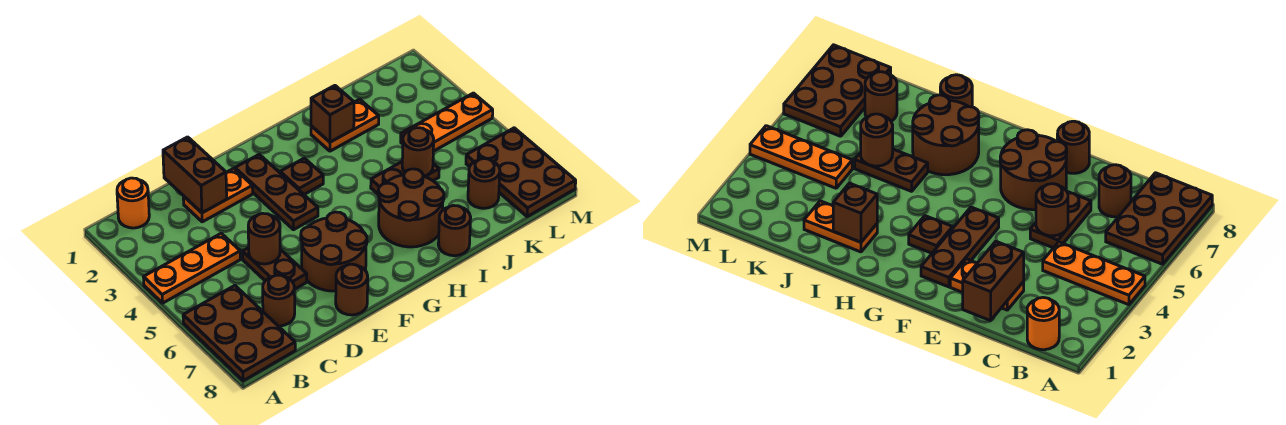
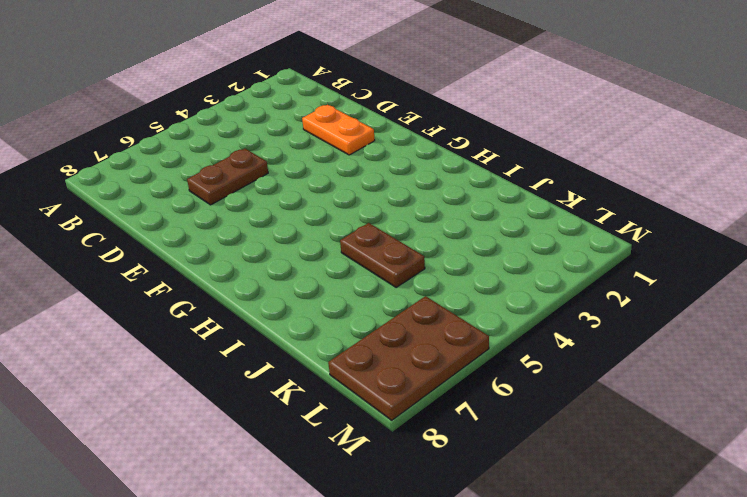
none -> orange plate A4:C4 level 1
none -> brown plate A6:B8 level 1
none -> orange round brick B1 level 1

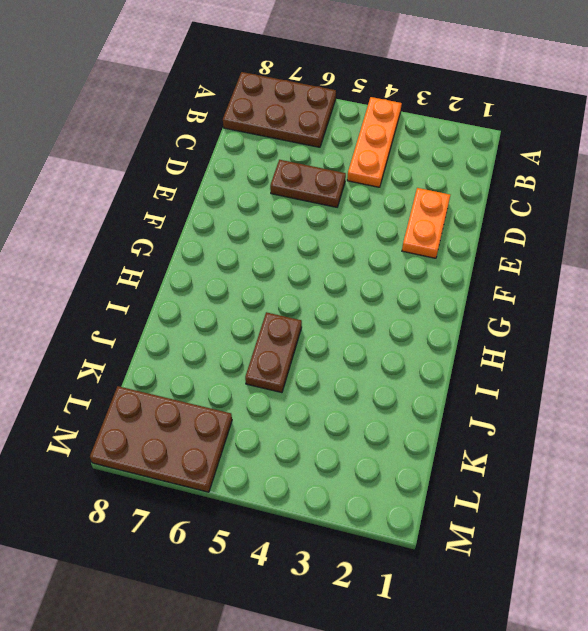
none -> orange round brick B1 level 1
none -> brown round brick C7 level 1
none -> brown round brick E6:F7 level 1

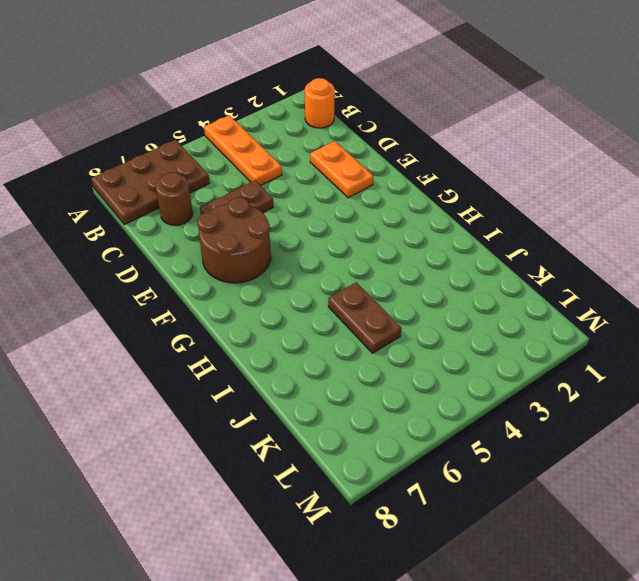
none -> brown round brick E8 level 1
none -> brown plate F2:F4 level 1
none -> brown plate G3 level 1

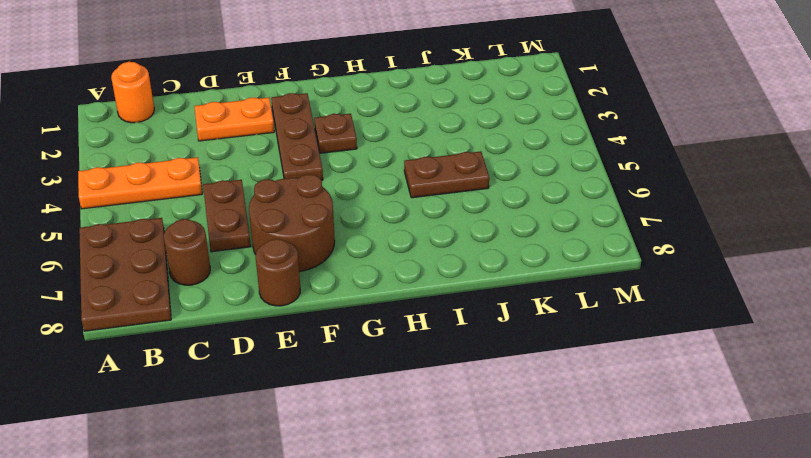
none -> brown round brick H6:I7 level 1
none -> orange plate I2:J2 level 1
none -> brown round brick I8 level 1

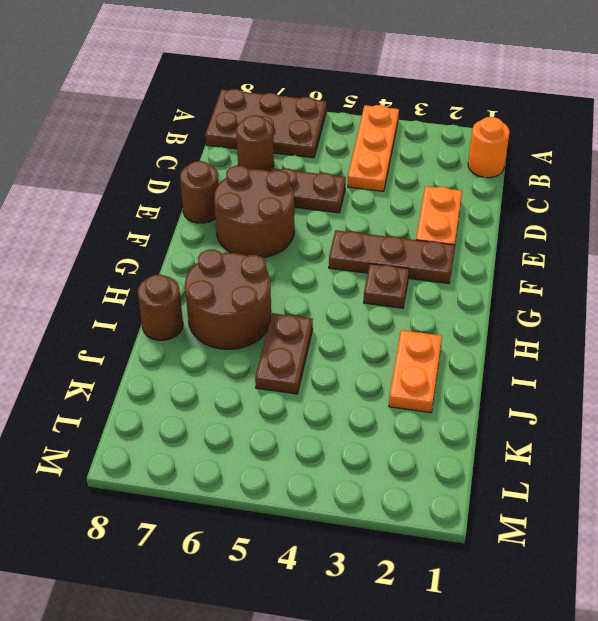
none -> orange plate K4:M4 level 1
none -> brown round brick K7 level 1
none -> brown plate L6:M8 level 1

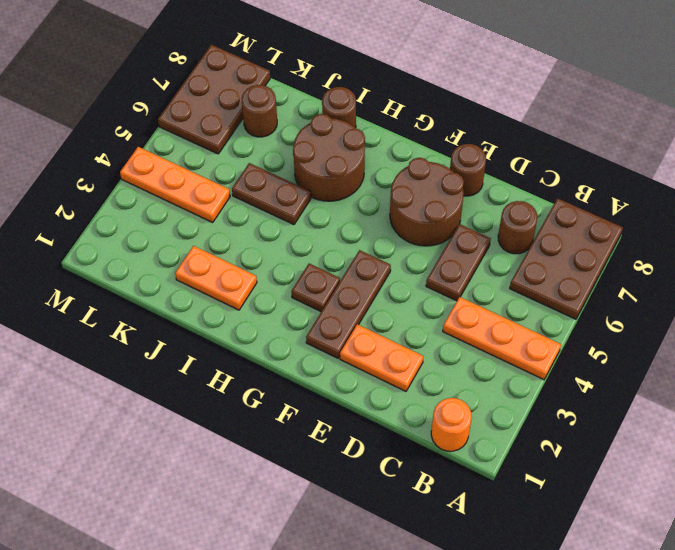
none -> brown brick D1:D2 level 2
none -> brown round brick D5 level 2
none -> brown brick I2 level 2

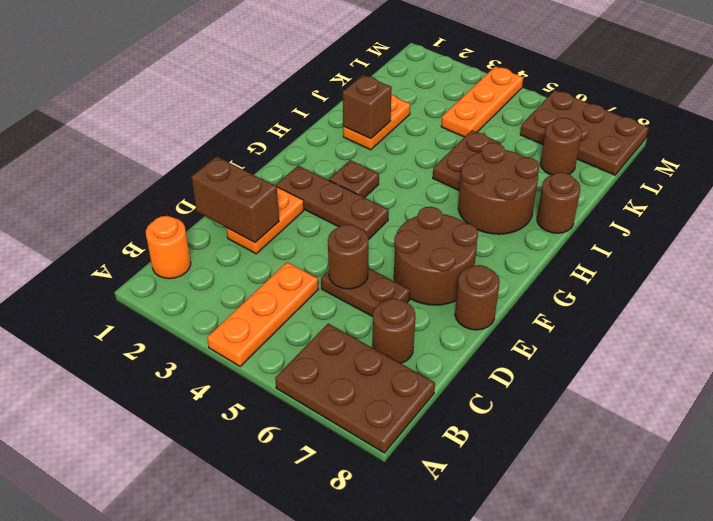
none -> brown round brick J5 level 2

